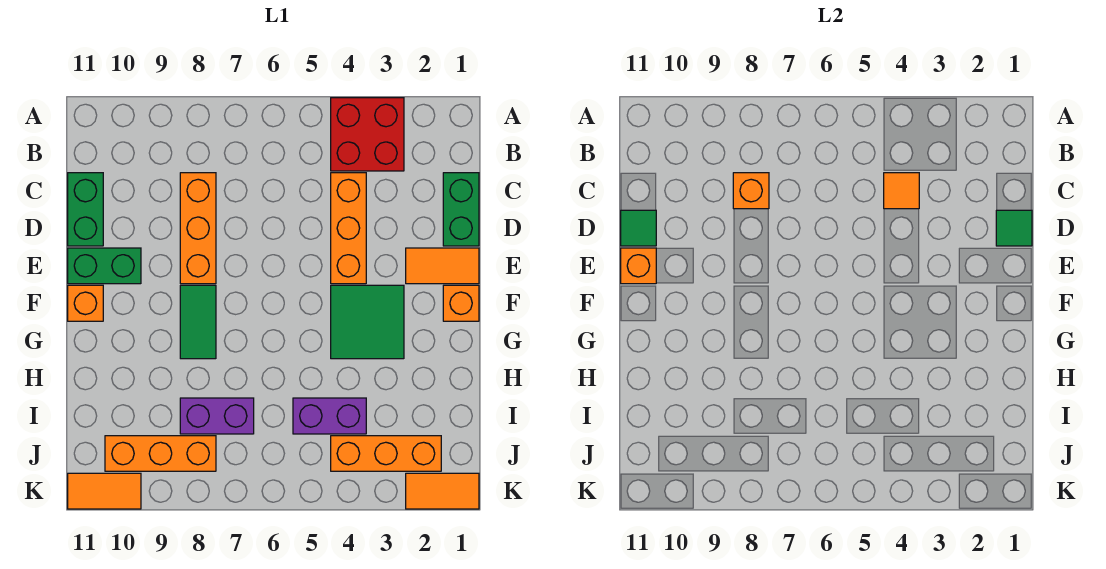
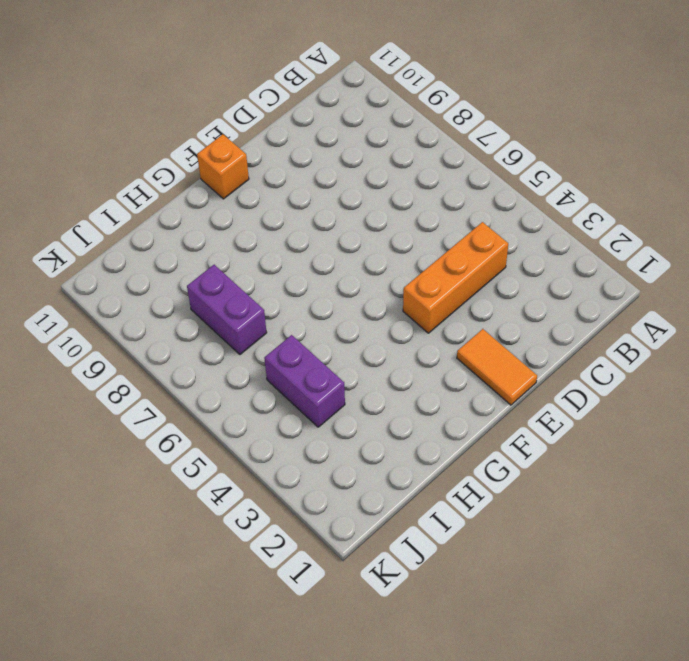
none -> red brick A3:B4 level 1
none -> green brick C1:D1 level 1
none -> orange brick C8:E8 level 1

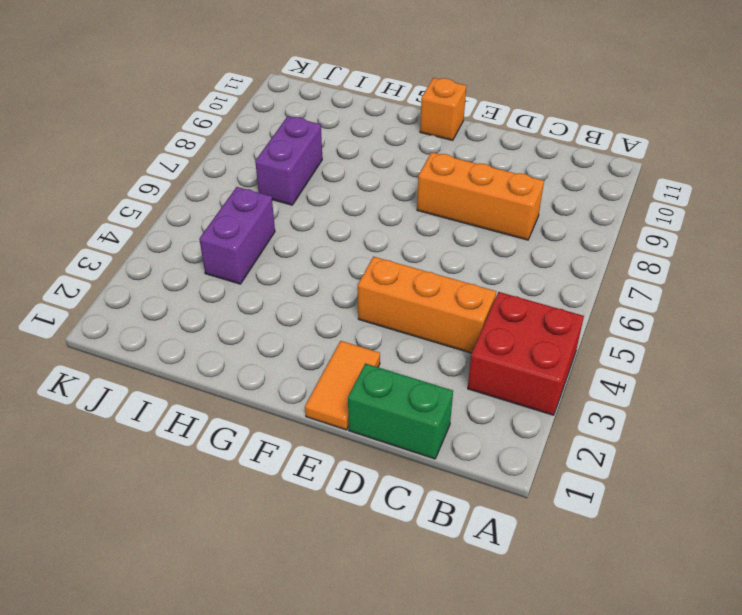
none -> green brick C11:D11 level 1
none -> green brick E10:E11 level 1
none -> orange brick F1 level 1

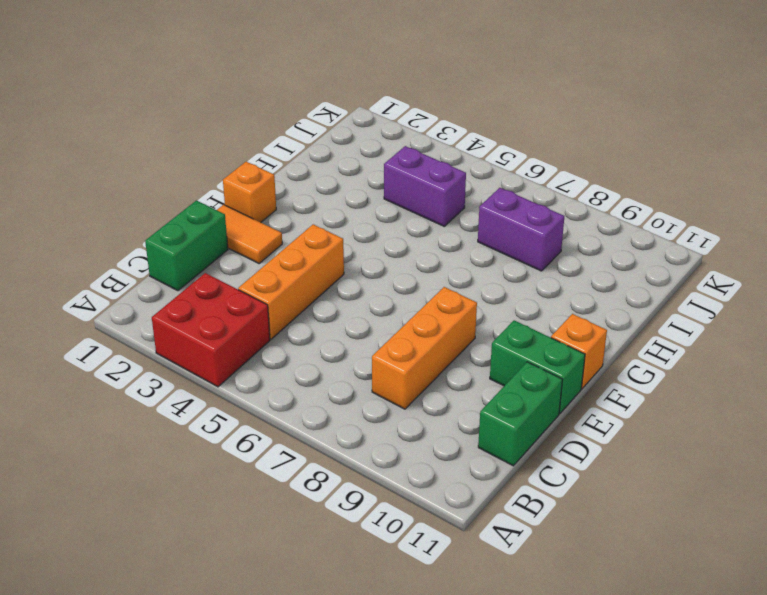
none -> green tile F3:G4 level 1
none -> green tile F8:G8 level 1
none -> orange brick J2:J4 level 1

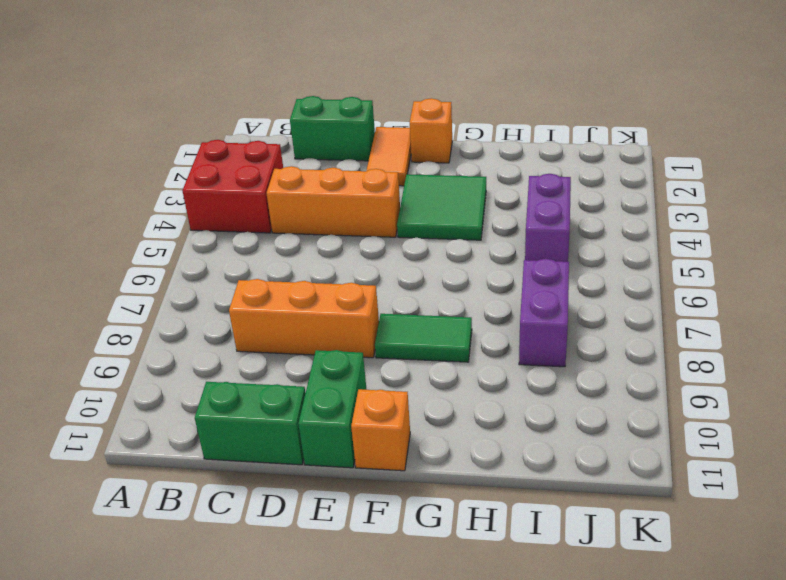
none -> orange brick J2:J4 level 1
none -> orange brick J8:J10 level 1
none -> orange tile K1:K2 level 1

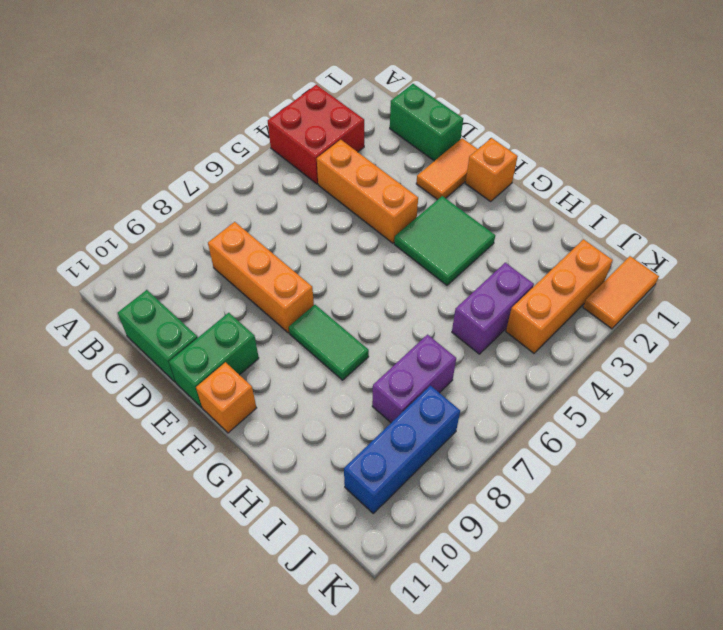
blue brick J8:J10 level 1 -> orange brick J8:J10 level 1
none -> orange tile K10:K11 level 1
none -> orange tile C4 level 2
none -> orange brick C8 level 2

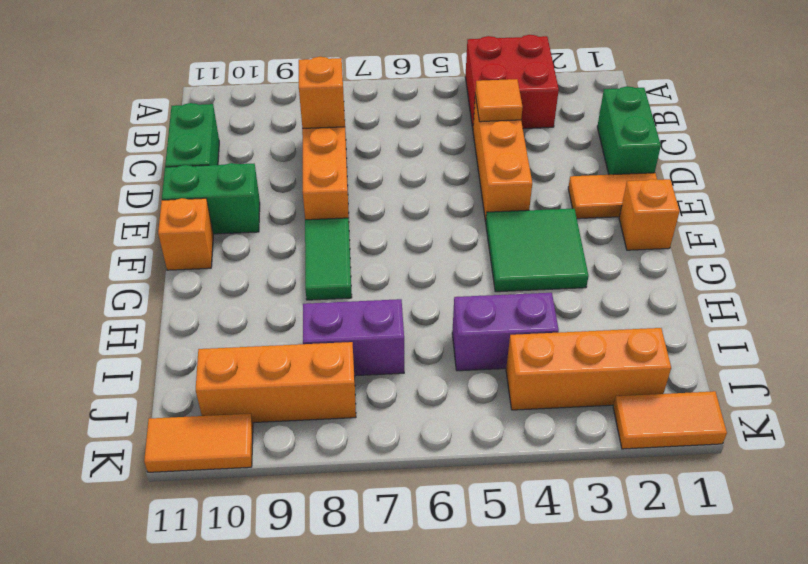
none -> green tile D1 level 2
none -> green tile D11 level 2
none -> orange brick E11 level 2

